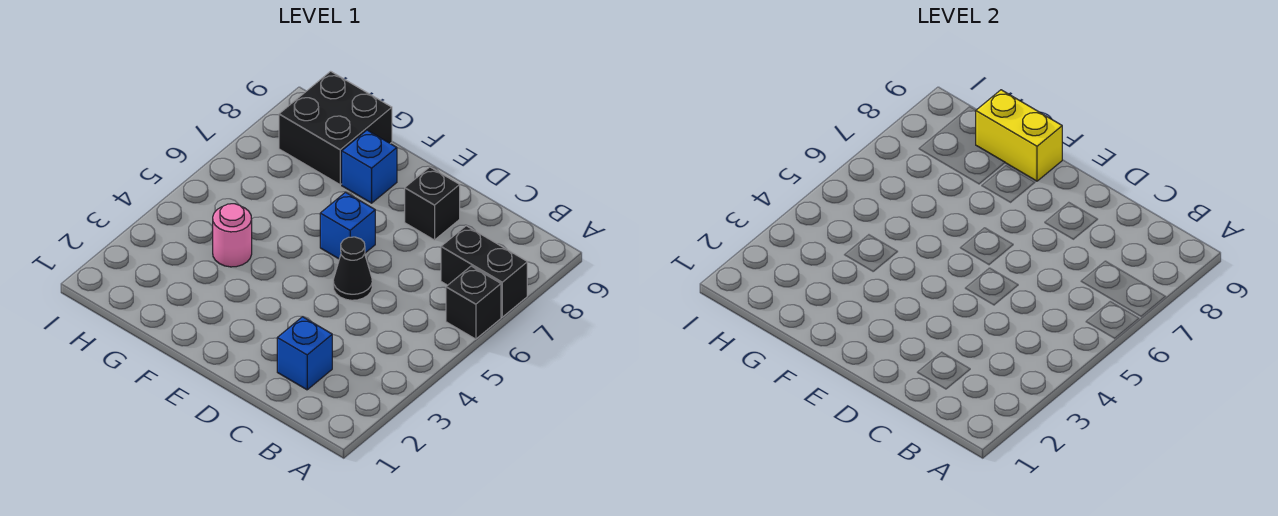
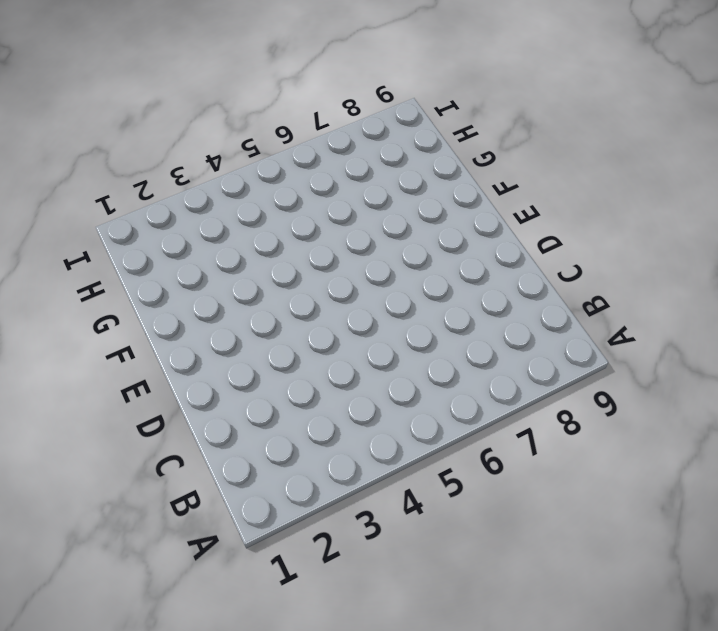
none -> black brick A6 level 1
none -> black brick A7:B7 level 1

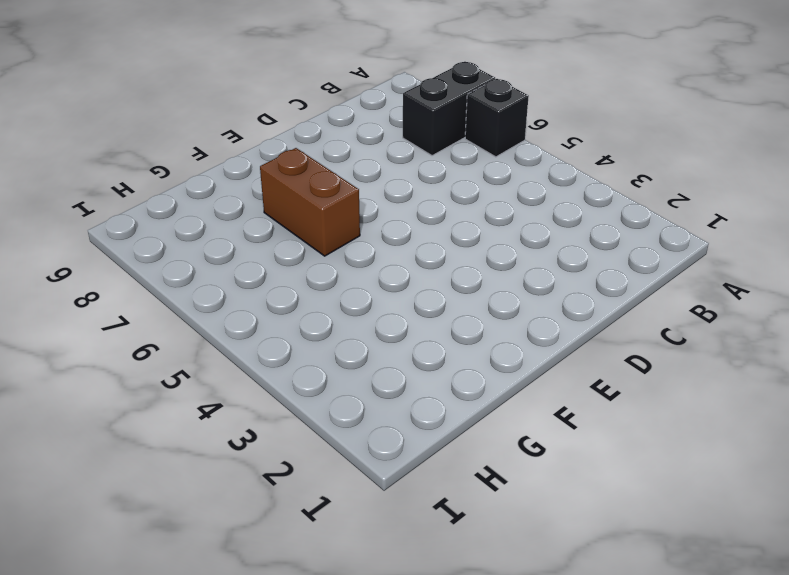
brown brick F6:F7 level 1 -> none
none -> blue brick C2 level 1
none -> black cone D5 level 1

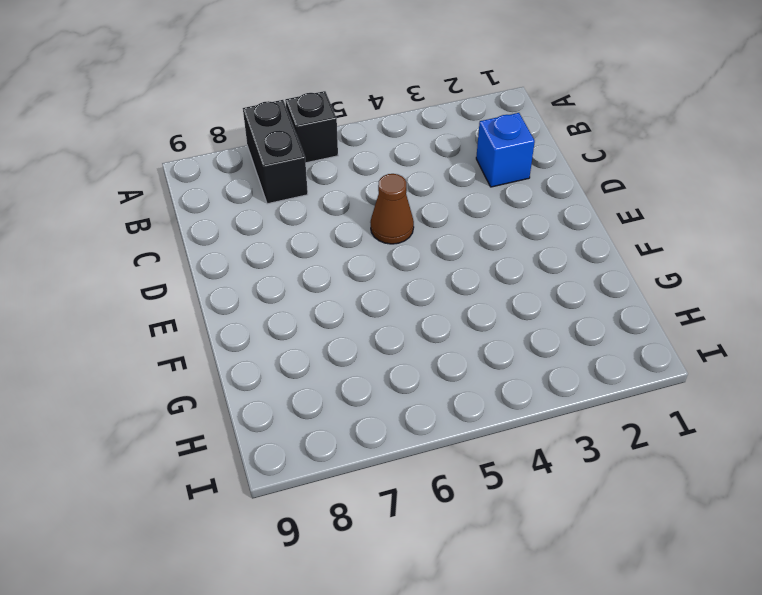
brown cone D5 level 1 -> black cone D5 level 1
none -> black brick D8 level 1
none -> blue brick E6 level 1

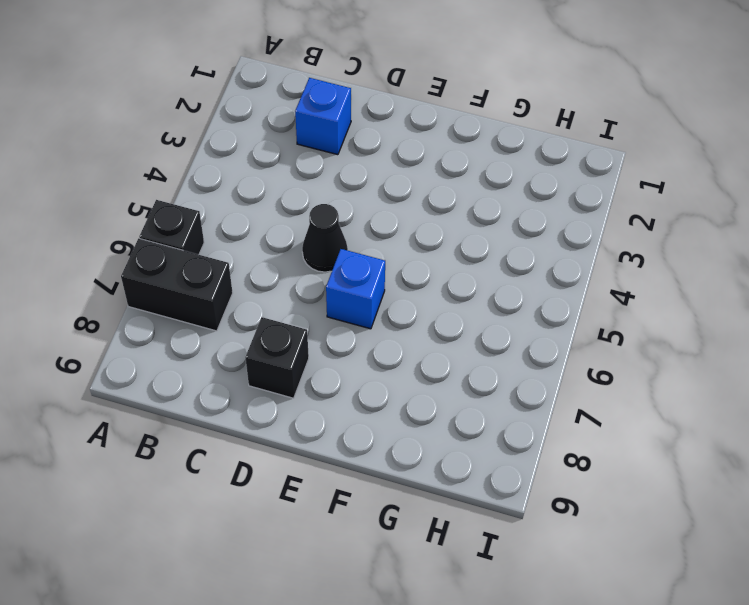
none -> blue brick F8 level 1
none -> pink round brick G4 level 1

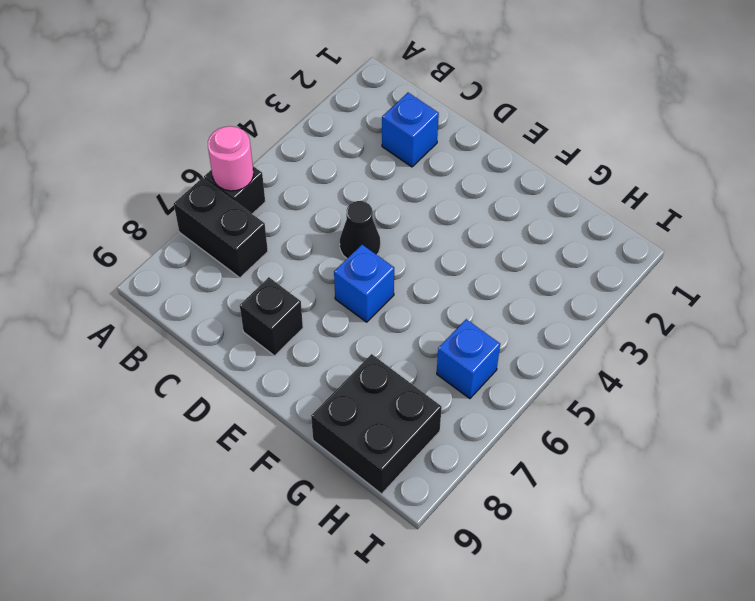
pink round brick A6 level 2 -> pink round brick G4 level 1
blue brick H6 level 1 -> blue brick F8 level 1
none -> yellow brick F9:G9 level 2

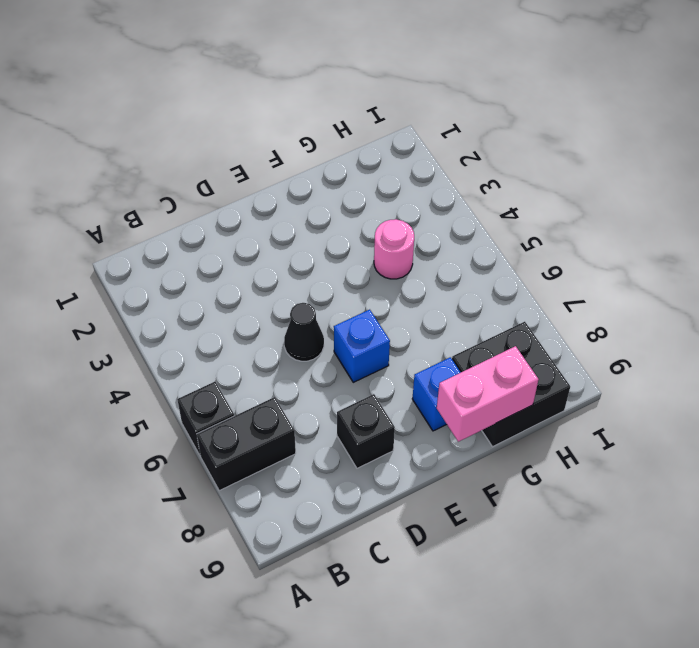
pink brick F9:G9 level 2 -> yellow brick F9:G9 level 2
none -> blue brick C2 level 1

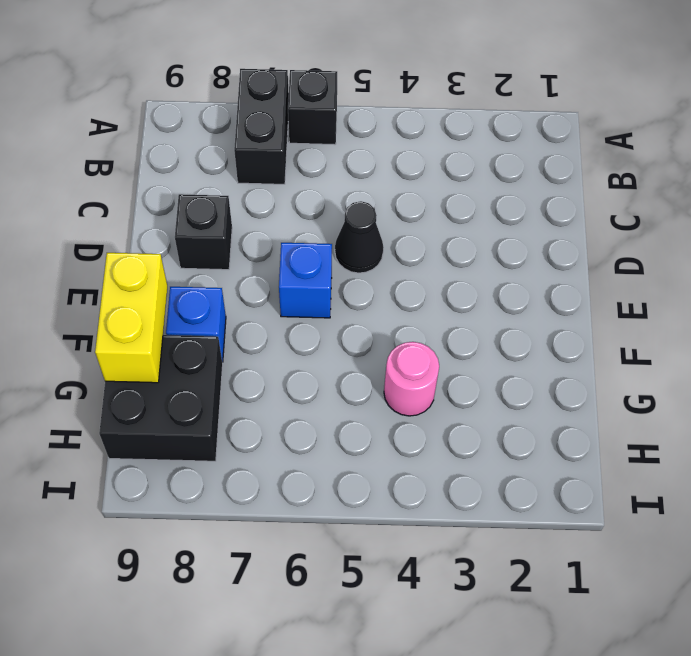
none -> blue brick C2 level 1

